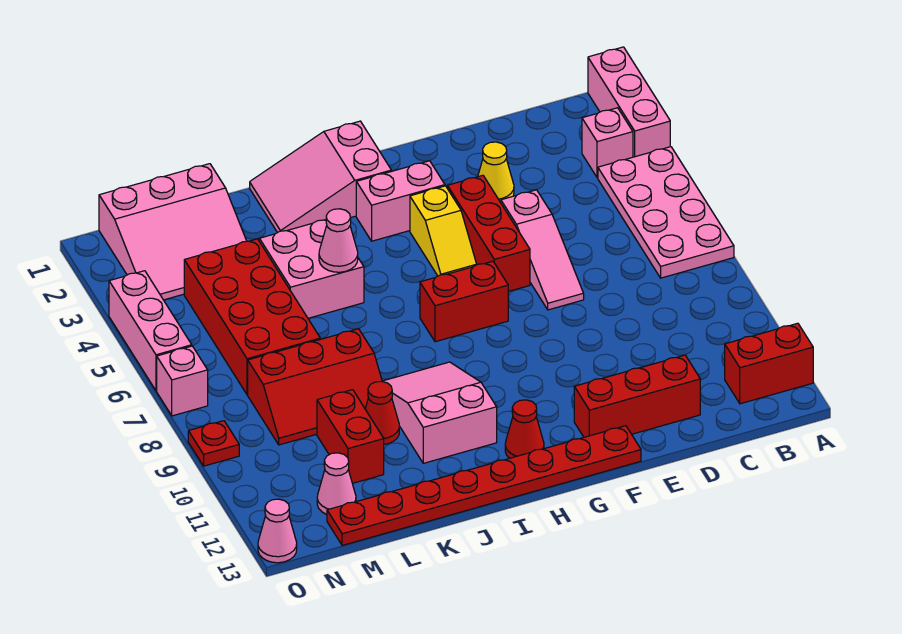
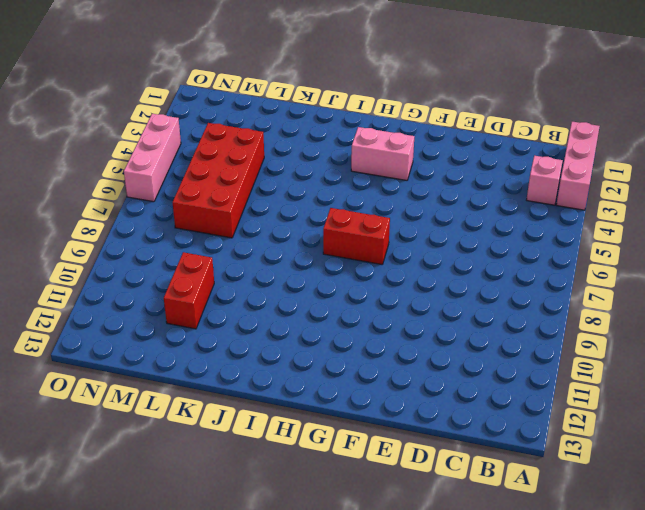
none -> pink plate A4:B7 level 1
none -> red brick A12:B12 level 1
none -> red brick D12:F12 level 1

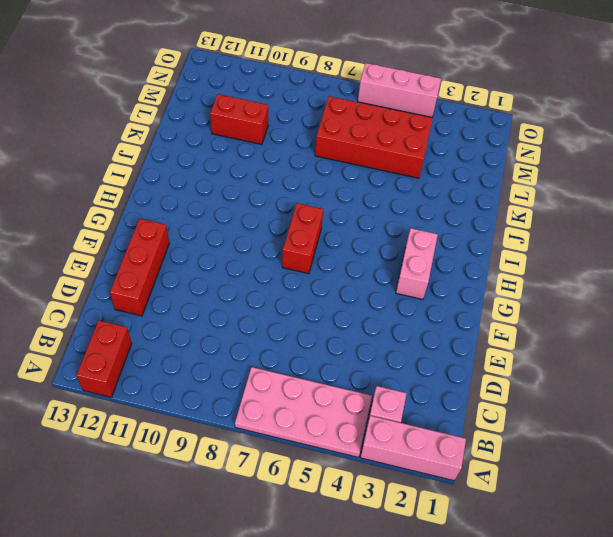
none -> yellow cone E3 level 1
none -> pink slope E5:E7 level 1 top 5
none -> red brick F4:F6 level 1

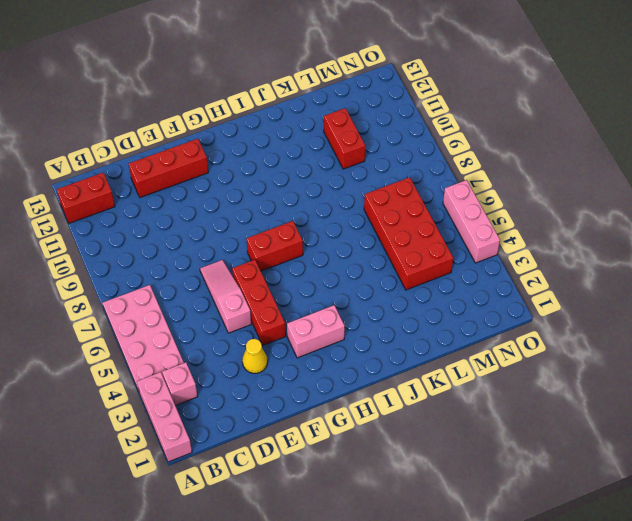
none -> red plate F13:M13 level 1
none -> yellow slope G4:G5 level 1 top 4
none -> pink slope H1:J2 level 1 top H

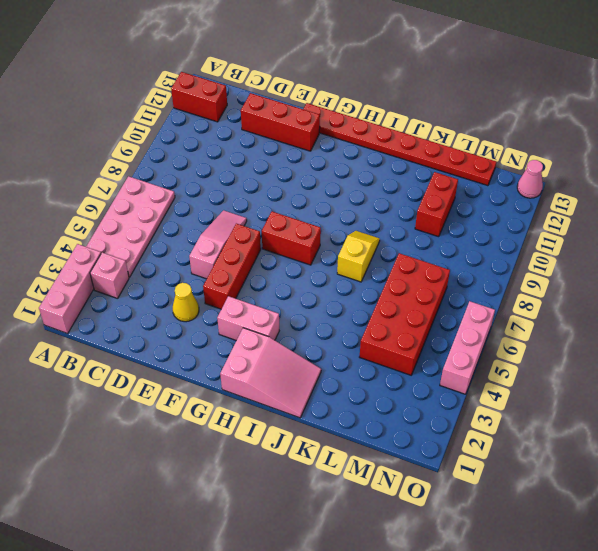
yellow slope J7:J8 level 1 top 7 -> yellow slope G4:G5 level 1 top 4
none -> red cone H12 level 1
none -> pink slope I9:J11 level 1 top 11
none -> pink brick J4:K5 level 1

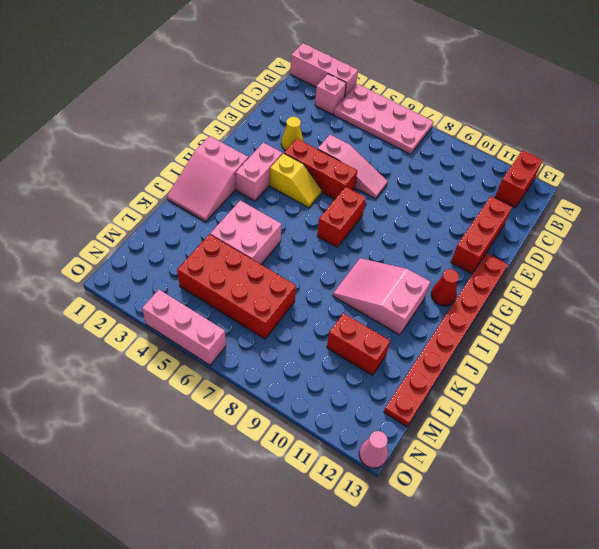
none -> red slope K8:M9 level 1 top 8
none -> red cone K10 level 1
none -> pink slope L1:N3 level 1 top 1

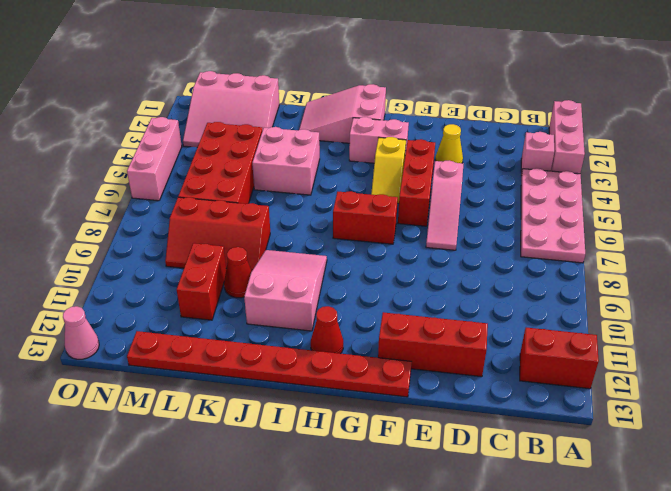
none -> pink cone M12 level 1
none -> pink brick O7 level 1
none -> red plate O9 level 1

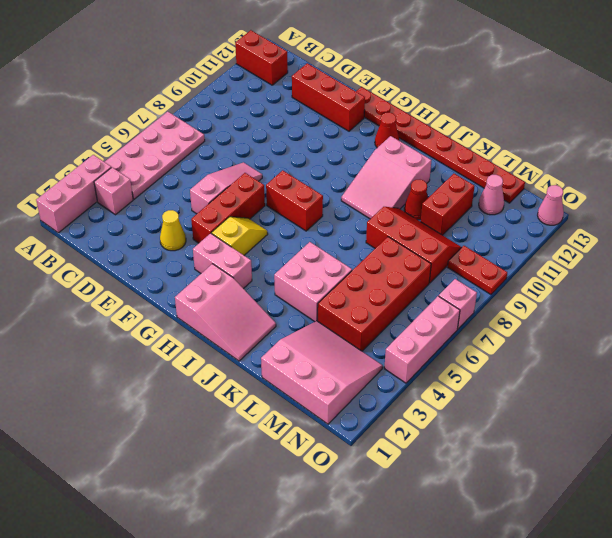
red plate N9:O9 level 1 -> red plate O9 level 1
none -> pink cone J5 level 2

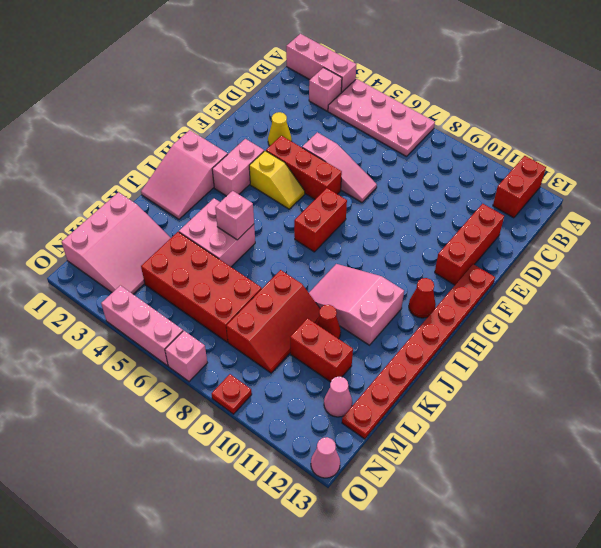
pink brick J5 level 2 -> pink cone J5 level 2

